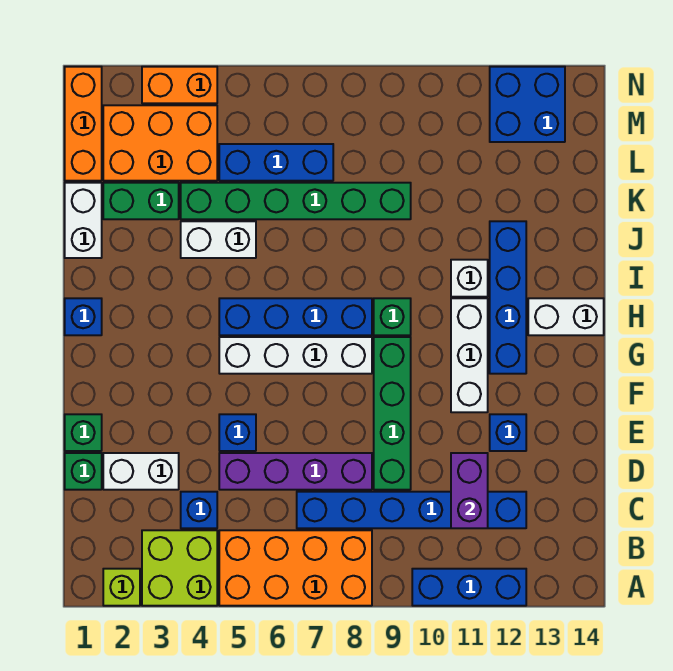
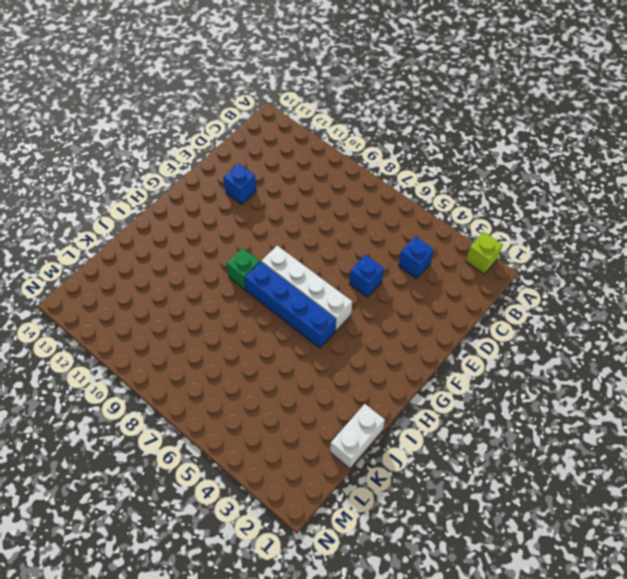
none -> lime brick A3:B4 level 1
none -> orange brick A5:B8 level 1
none -> blue brick A10:A12 level 1
none -> blue brick C7:C12 level 1

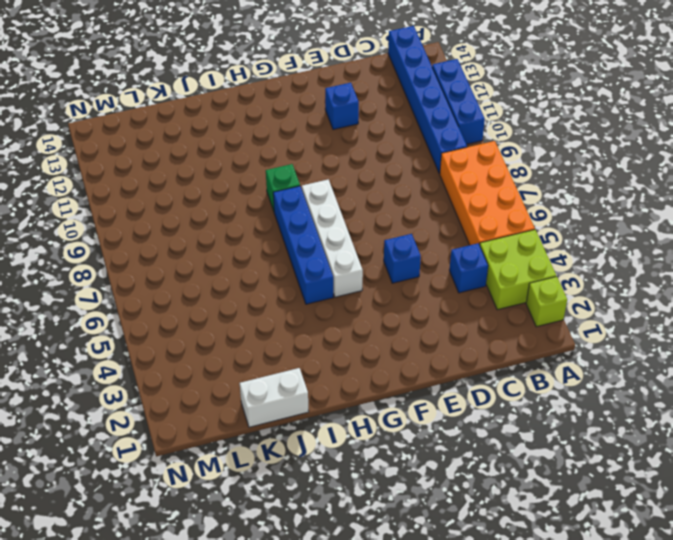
blue brick B9:B14 level 1 -> blue brick C7:C12 level 1
none -> green brick D1 level 1
none -> white brick D2:D3 level 1
none -> purple brick D5:D8 level 1
none -> green brick D9:G9 level 1

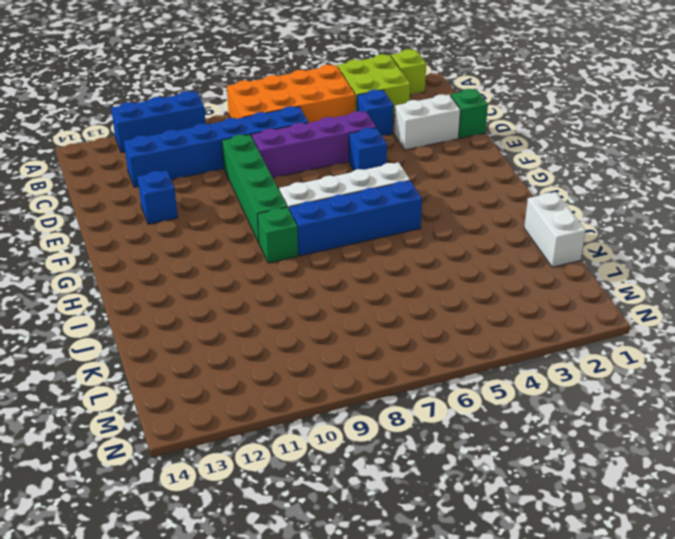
none -> green brick E1 level 1
none -> white brick F11:H11 level 1
none -> blue brick G12:J12 level 1
none -> blue brick H1 level 1

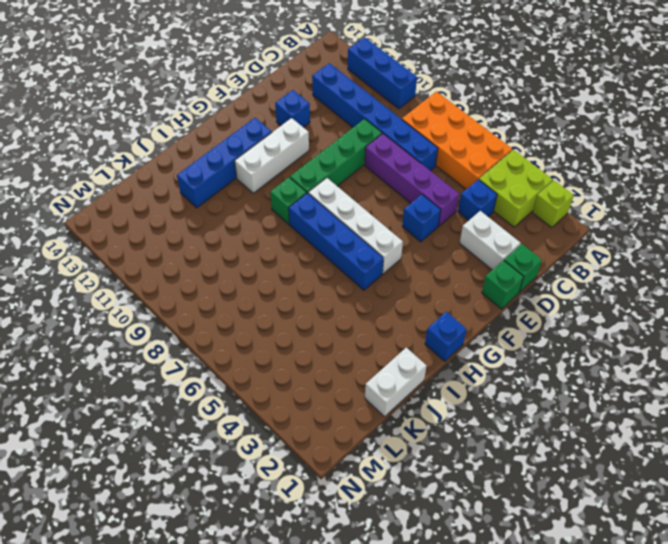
none -> white brick H13:H14 level 1
none -> white brick I11 level 1
none -> white brick J4:J5 level 1
none -> green brick K2:K3 level 1

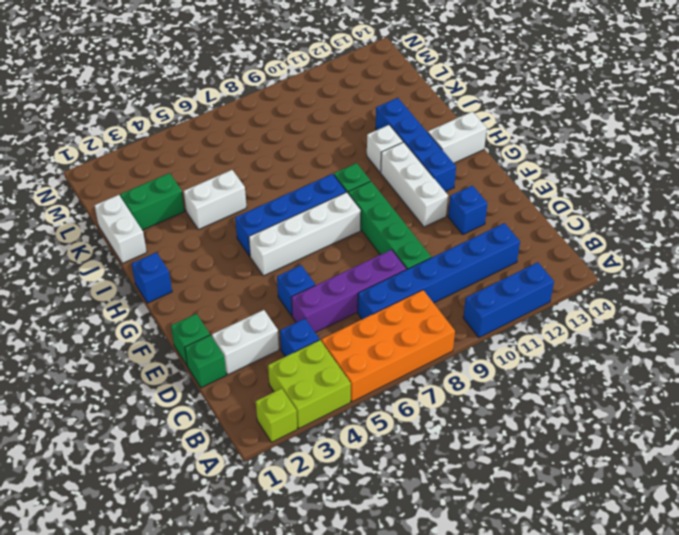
none -> green brick K4:K9 level 1
none -> orange brick L1:N1 level 1
none -> orange brick L2:M4 level 1
none -> blue brick L5:L7 level 1

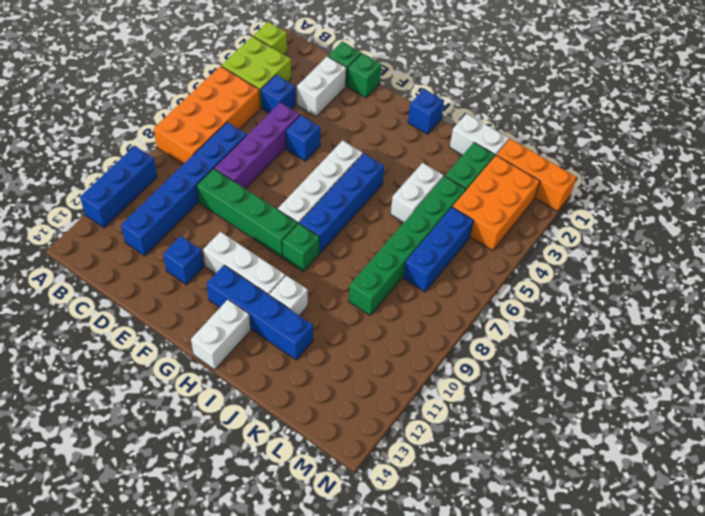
none -> blue brick M12:N13 level 1
none -> orange brick N3:N4 level 1
none -> purple brick C11:D11 level 2

